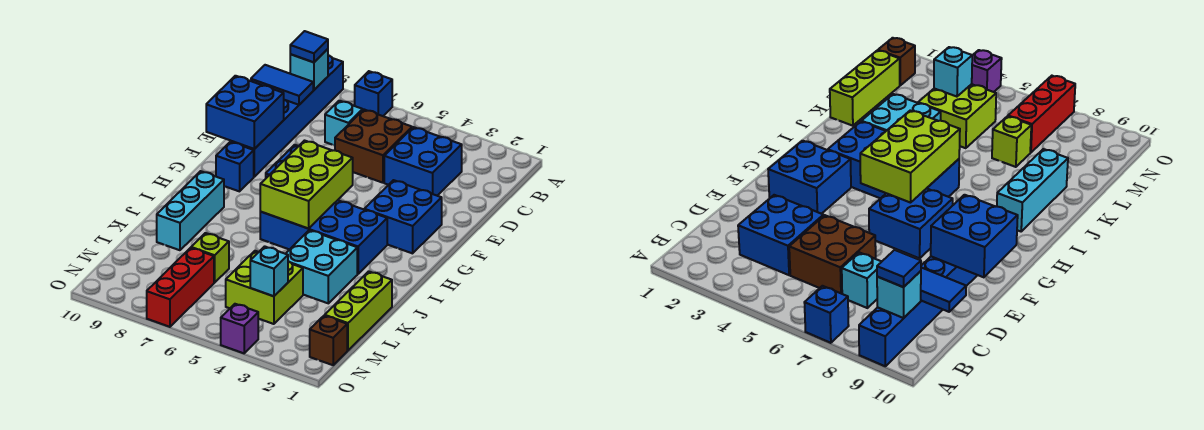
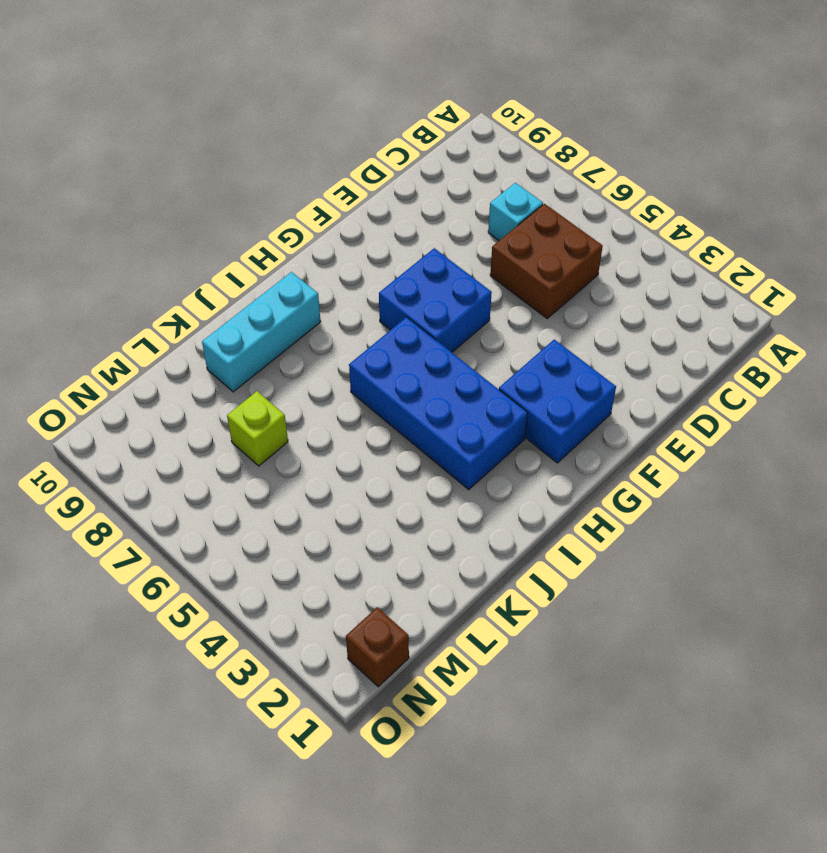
none -> blue brick A7 level 1
none -> blue brick A9:F9 level 1
none -> blue brick C3:D4 level 1

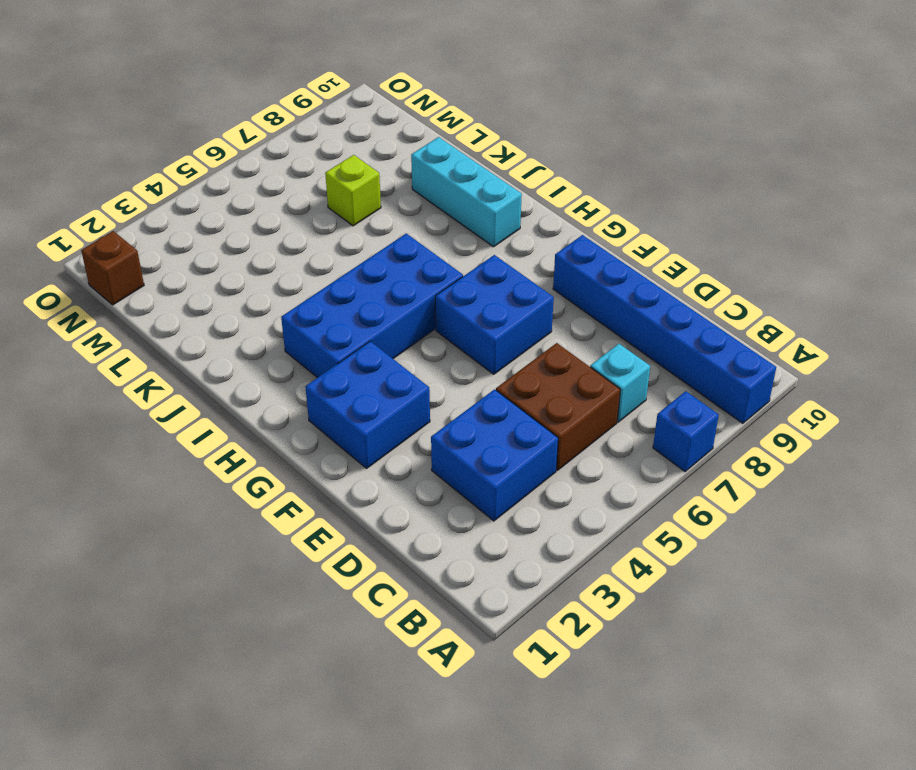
none -> blue brick G9 level 1
none -> cyan brick J3:K4 level 1
none -> lime brick K1:M1 level 1

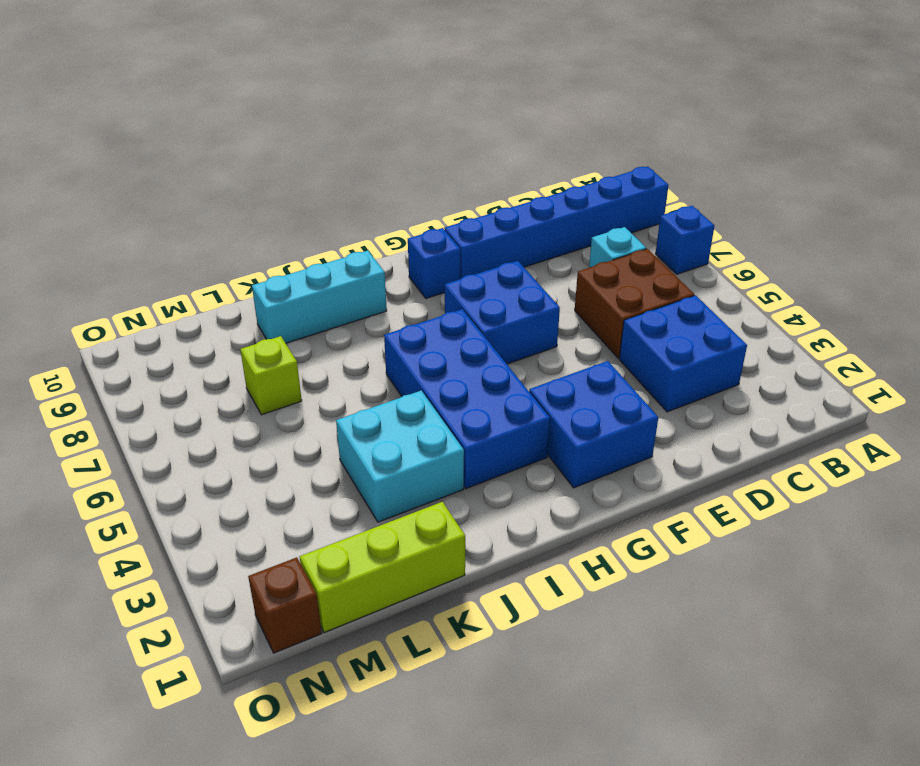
none -> lime brick L4:M5 level 1
none -> red brick M7:O7 level 1
none -> purple brick O4 level 1

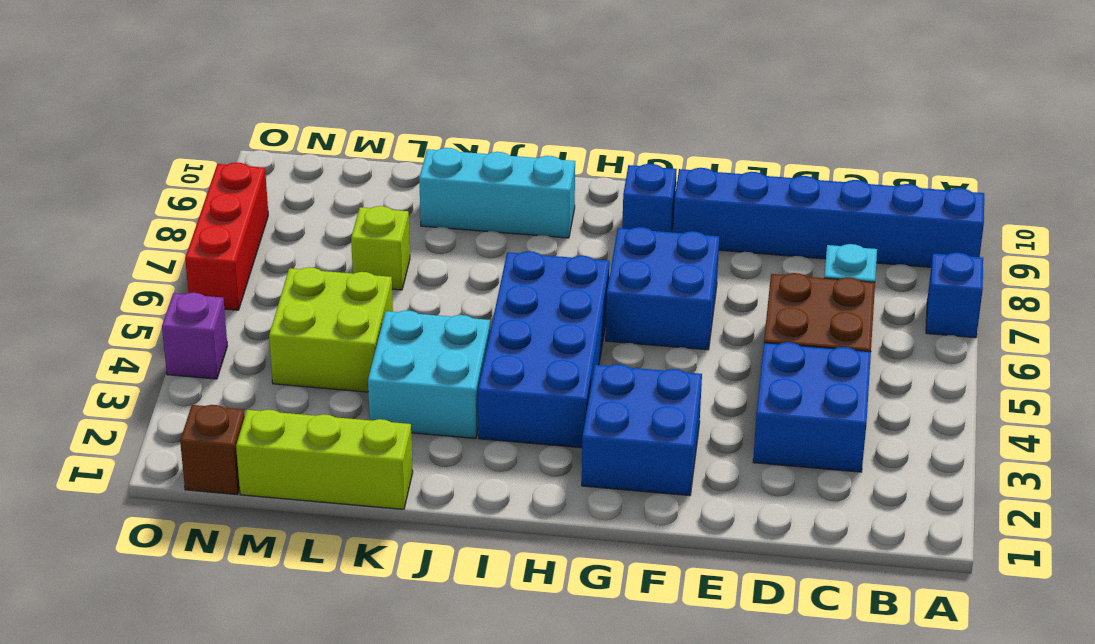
red brick O6:O8 level 1 -> red brick M7:O7 level 1
none -> cyan brick B9 level 2
none -> blue tile C9:C10 level 2
none -> blue brick E9:F10 level 2

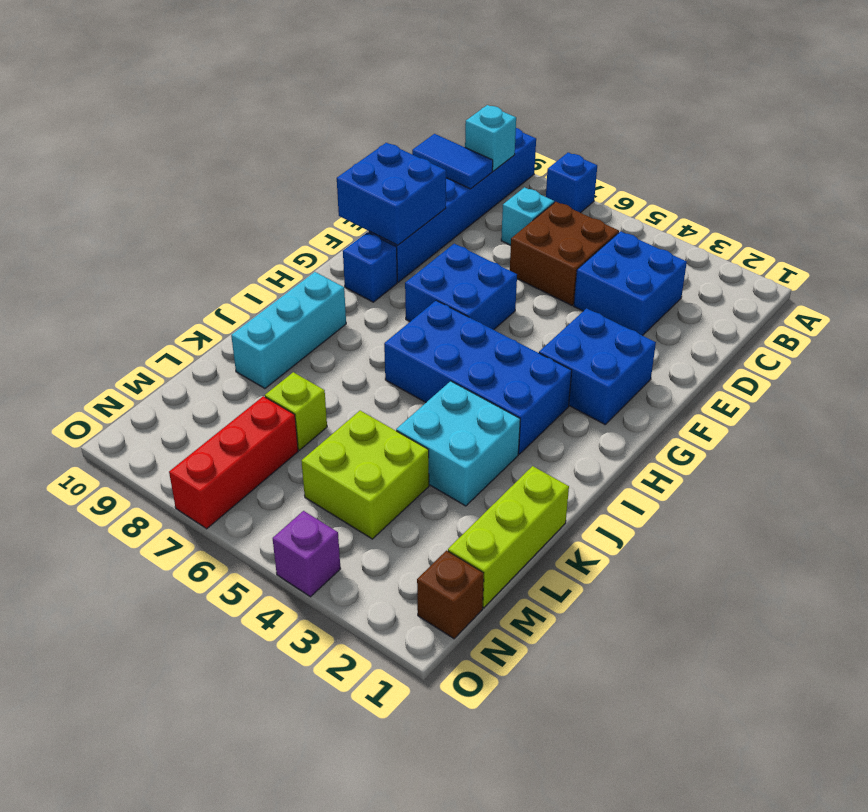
none -> lime brick G5:I6 level 2
none -> cyan brick M4 level 2
none -> blue tile B9 level 3

